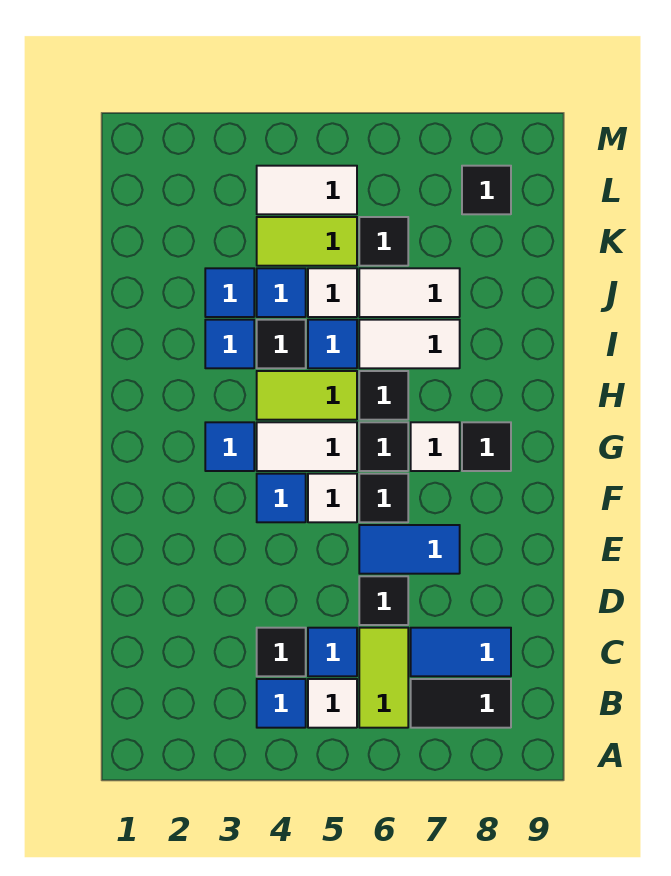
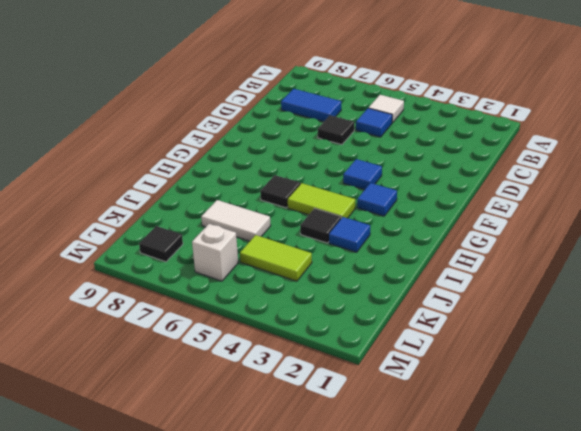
white brick L6 level 1 -> none
none -> blue tile B4 level 1
none -> lime tile B6:C6 level 1
none -> black tile B7:B8 level 1
none -> black tile C4 level 1

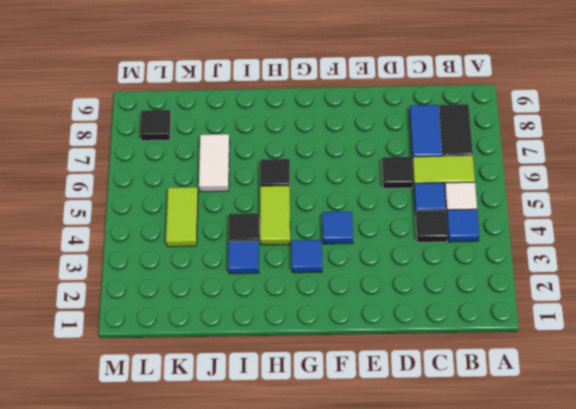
none -> blue tile E6:E7 level 1
none -> white tile F5 level 1
none -> black tile F6 level 1
none -> white tile G4:G5 level 1

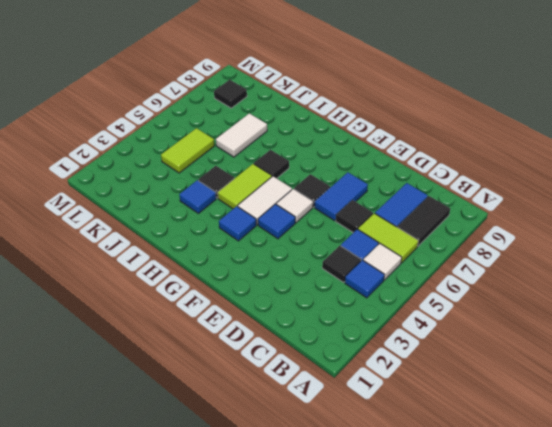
none -> black tile G6 level 1
none -> white tile G7 level 1
none -> black tile G8 level 1
none -> blue tile I5 level 1

